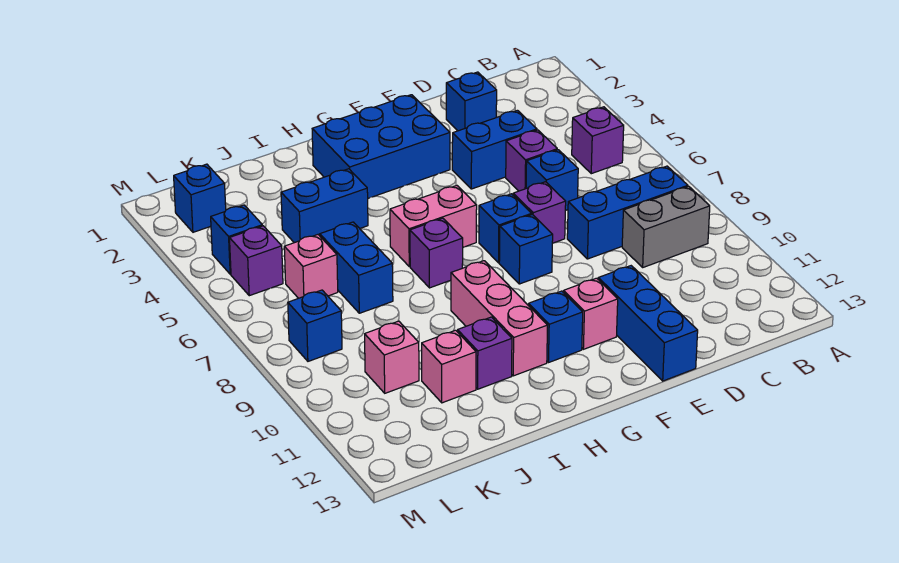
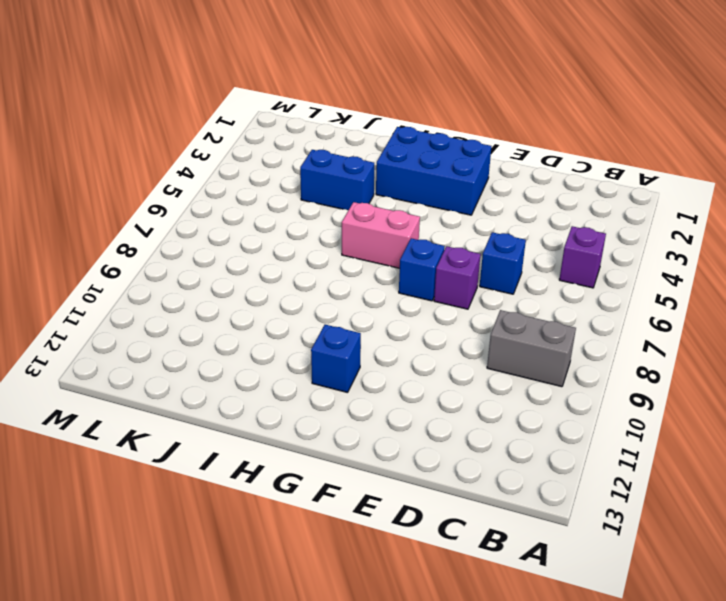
none -> blue brick B8:D8 level 1
none -> blue brick D2 level 1
none -> blue brick D4:E4 level 1

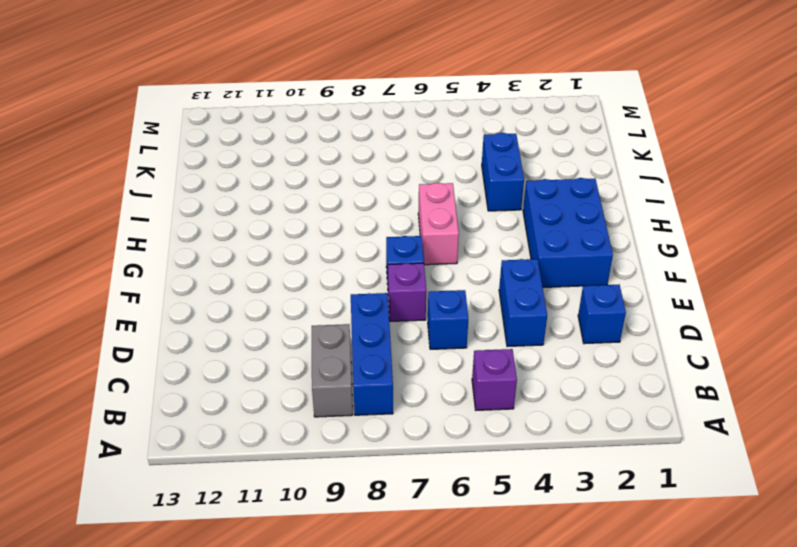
none -> purple brick D5 level 1
none -> blue brick E11:E13 level 1
none -> blue brick F8 level 1

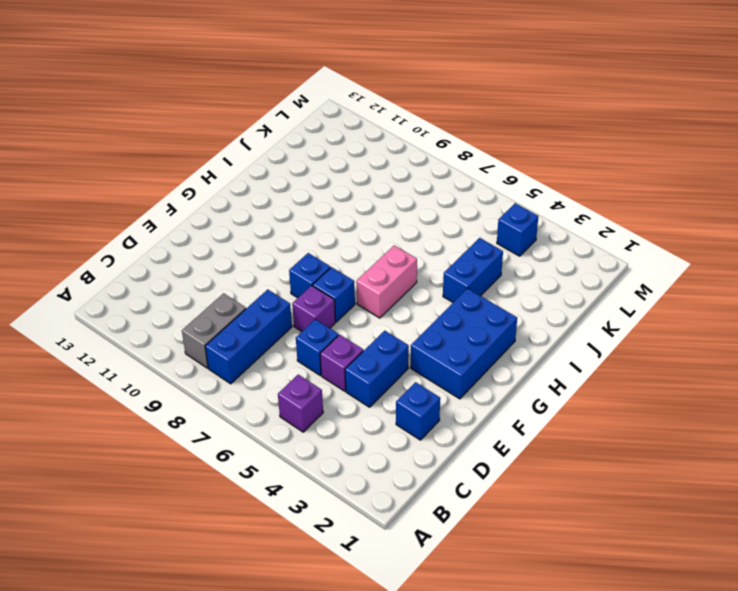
none -> blue brick E11:E13 level 1
none -> pink brick F11 level 1
none -> blue brick G11 level 1

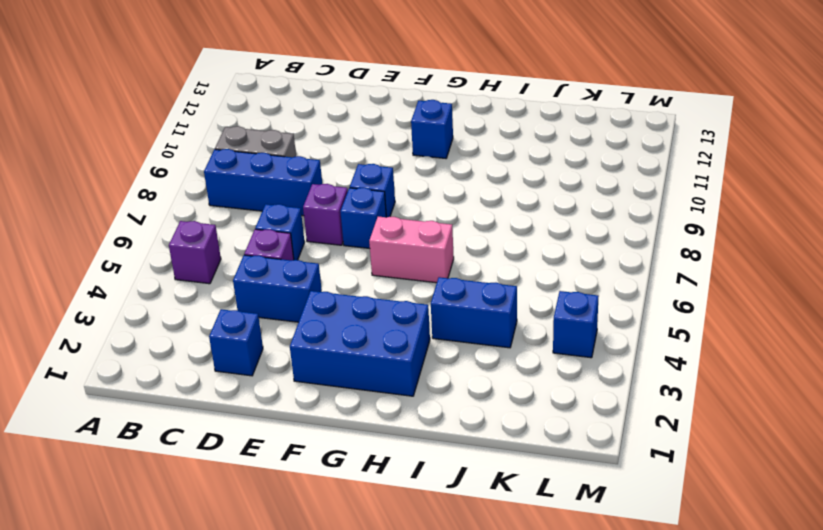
none -> blue brick E11:E13 level 1
none -> pink brick F11 level 1
none -> purple brick H7 level 1

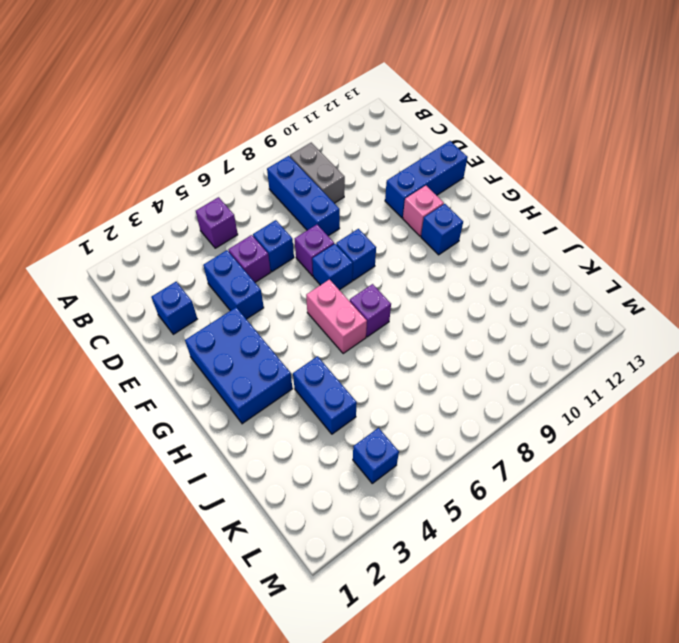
none -> pink brick H9:H11 level 1
none -> purple brick I11 level 1
none -> blue brick J6:J7 level 1

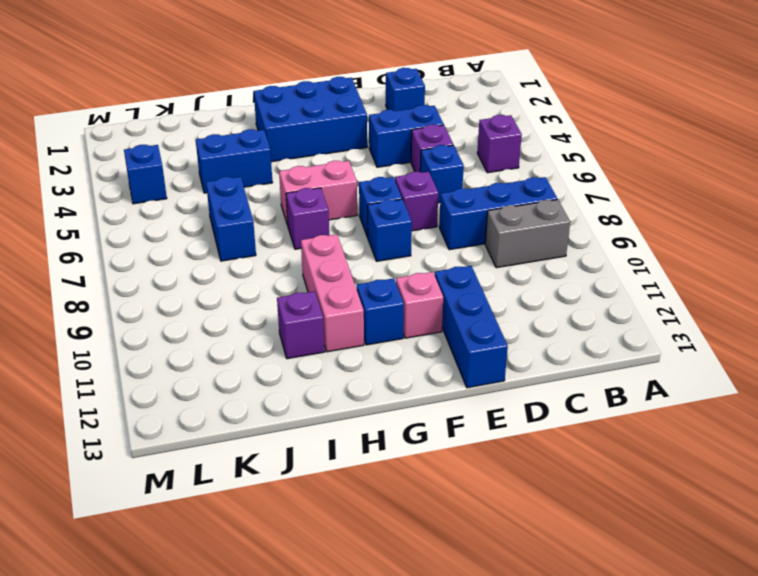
none -> pink brick J11 level 1
none -> pink brick K6 level 1
none -> pink brick K10 level 1

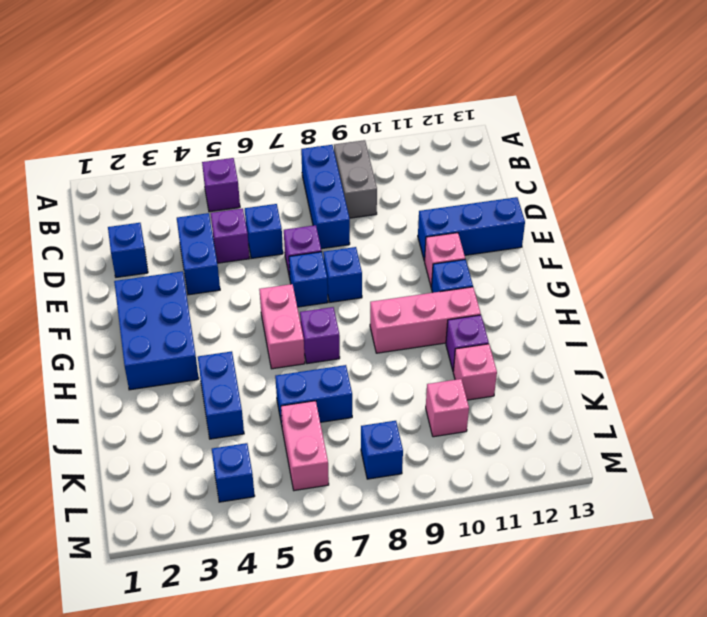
pink brick K6:L6 level 1 -> pink brick K6 level 1
none -> blue brick L2 level 1
none -> purple brick L5 level 1

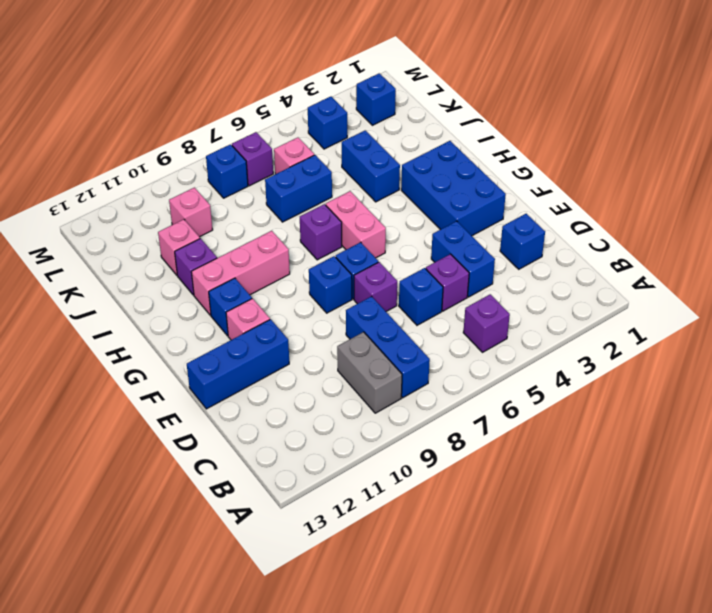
purple brick L7 level 1 -> purple brick L5 level 1

